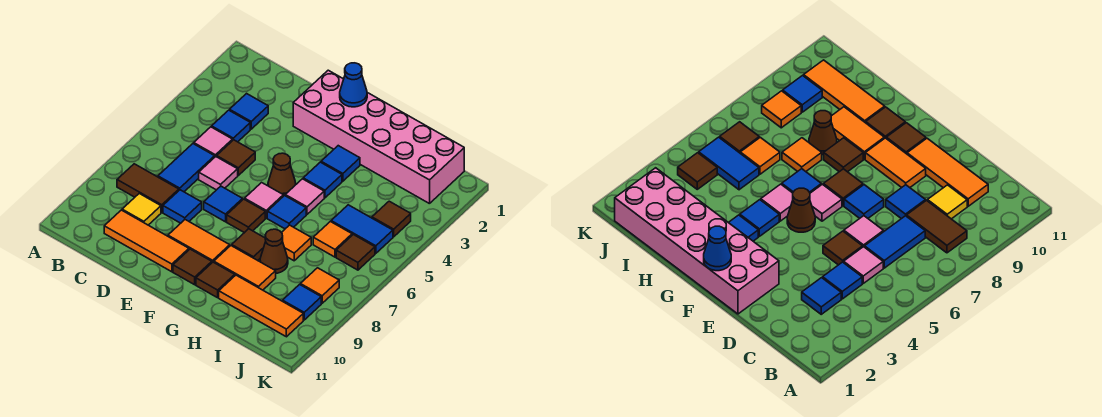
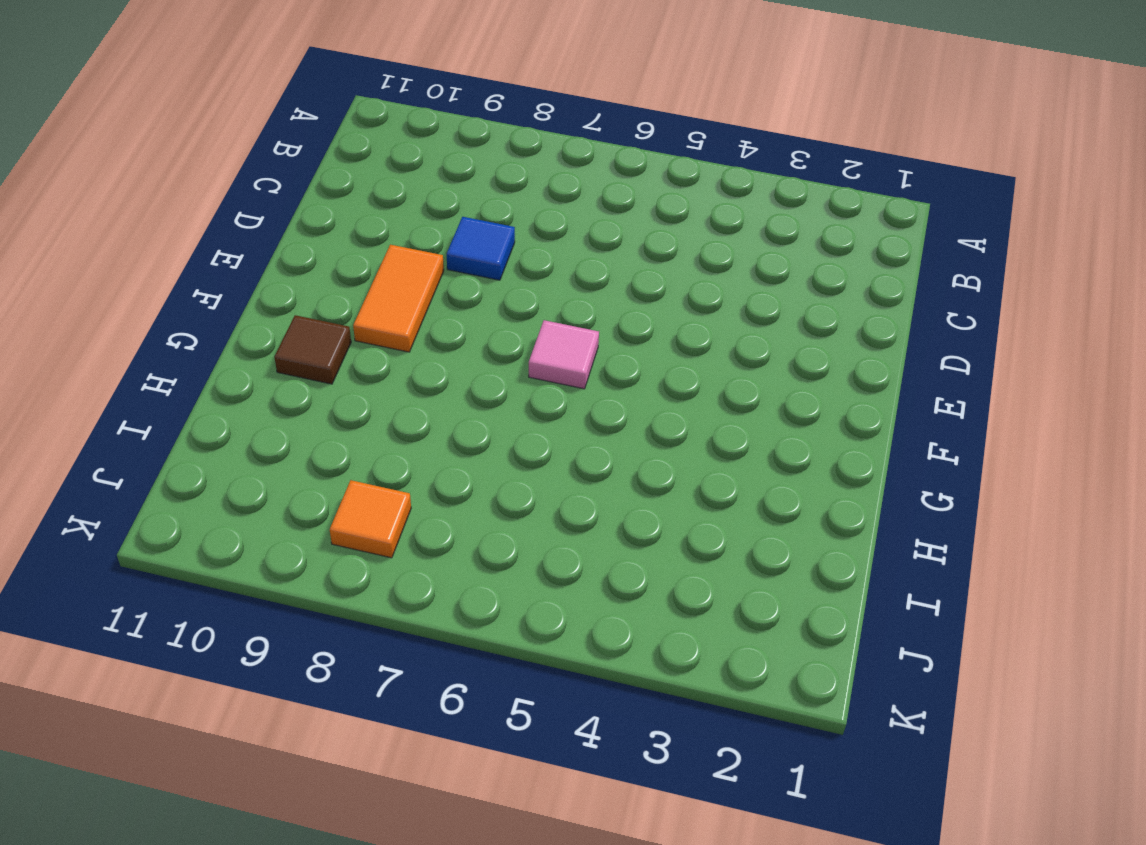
none -> brown tile B8:C8 level 1
none -> blue tile C3 level 1
none -> blue tile C4 level 1
none -> pink tile C5 level 1

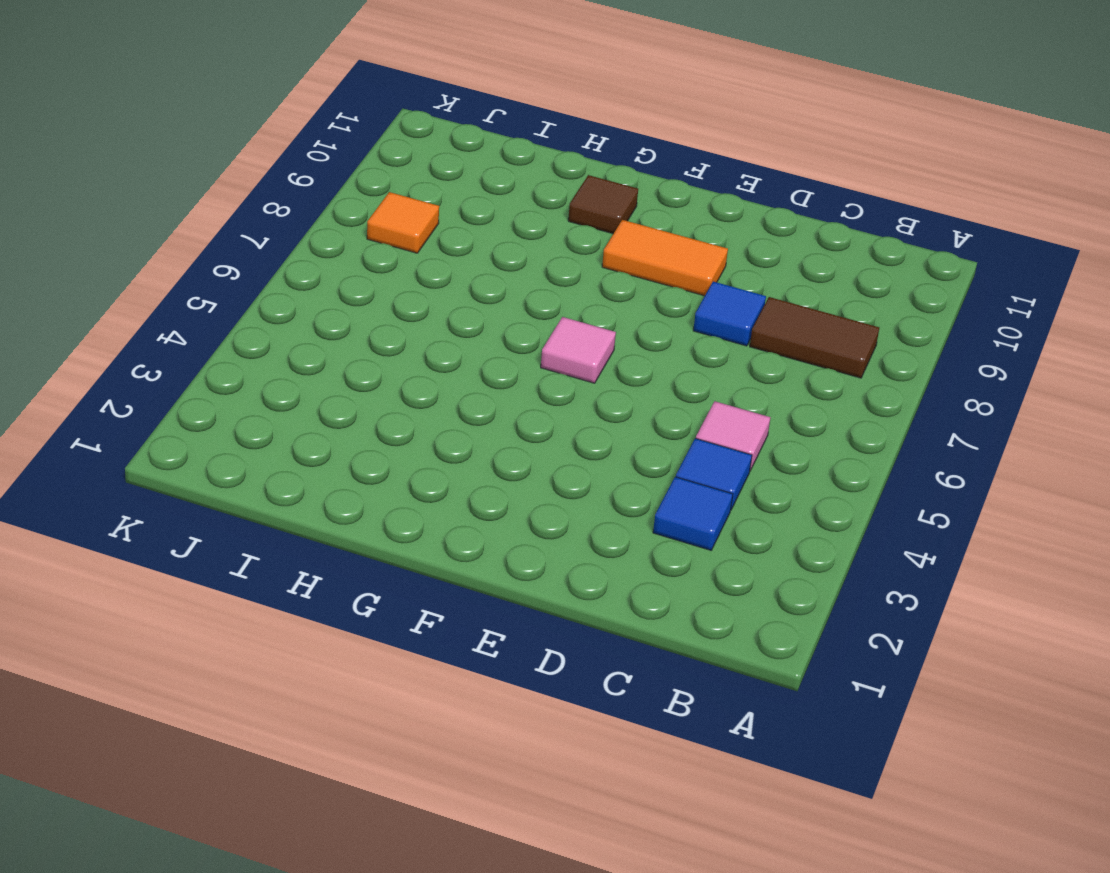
none -> blue tile C6:C7 level 1
none -> yellow tile C9 level 1
none -> orange tile C10:E10 level 1
none -> brown tile D5 level 1

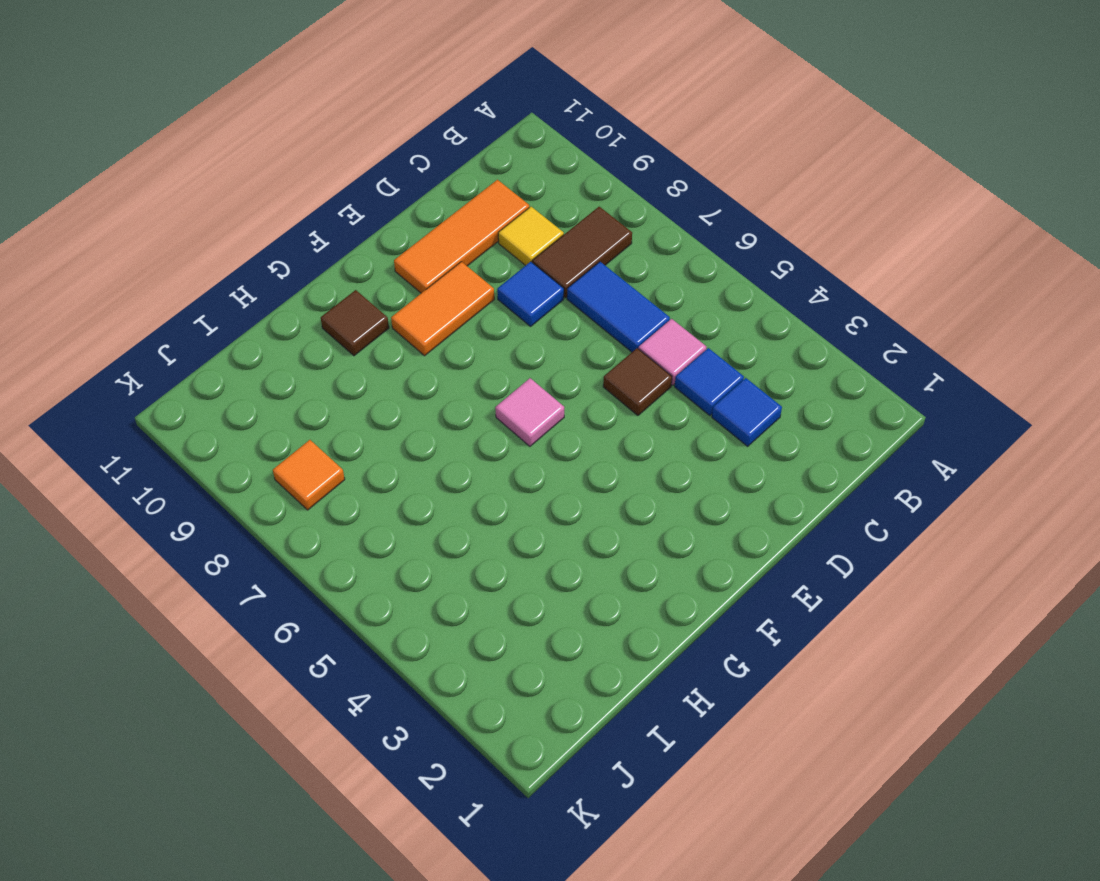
none -> pink tile D6 level 1
none -> pink brick E1:J2 level 1
none -> blue tile E7 level 1
none -> brown cone F5 level 1

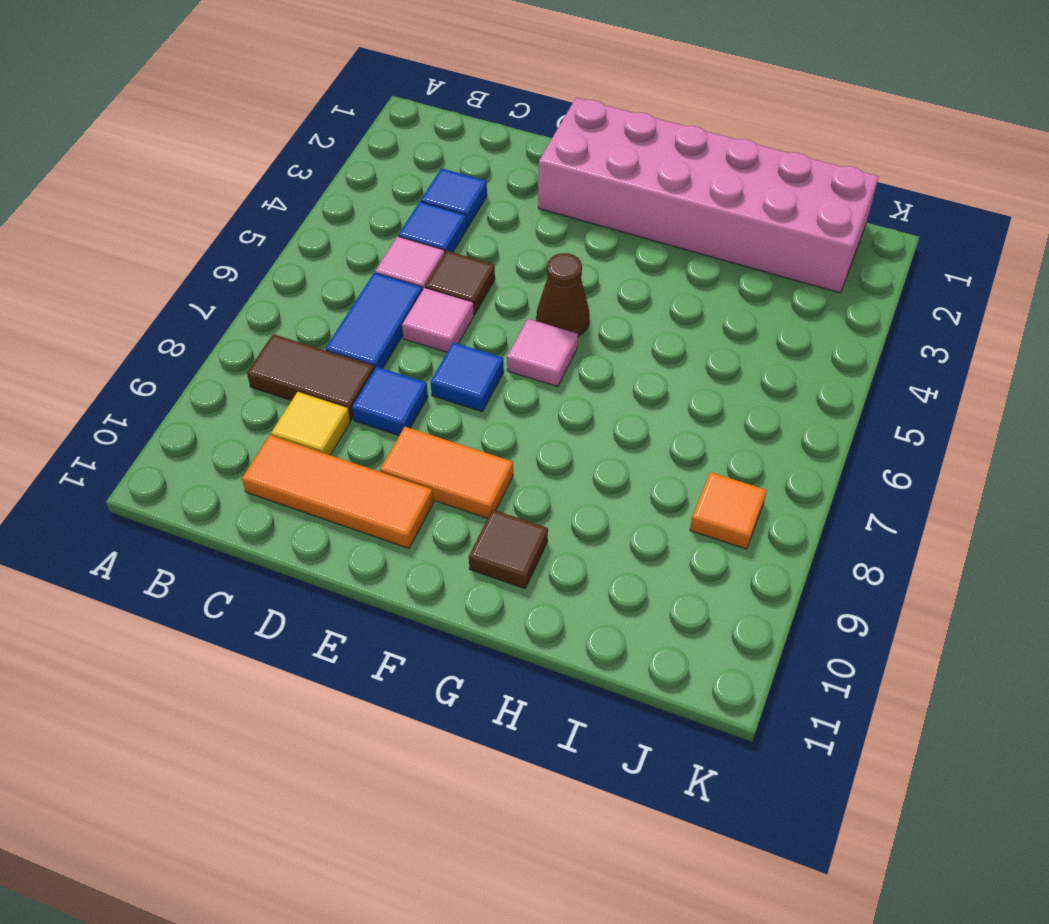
none -> brown tile F7 level 1
none -> brown tile F10 level 1
none -> blue tile G3 level 1
none -> blue tile G4 level 1

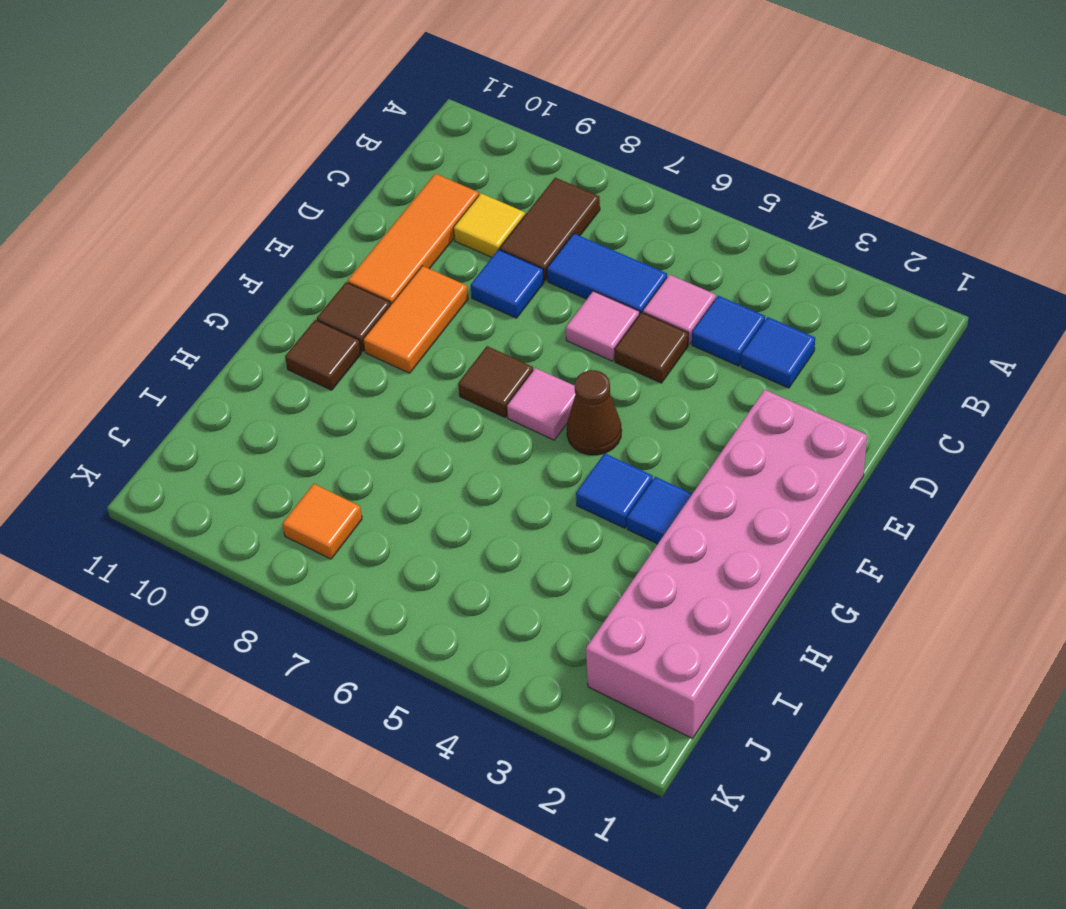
none -> blue tile E7 level 1
none -> pink tile G5 level 1
none -> blue tile G6 level 1
none -> brown tile G8 level 1

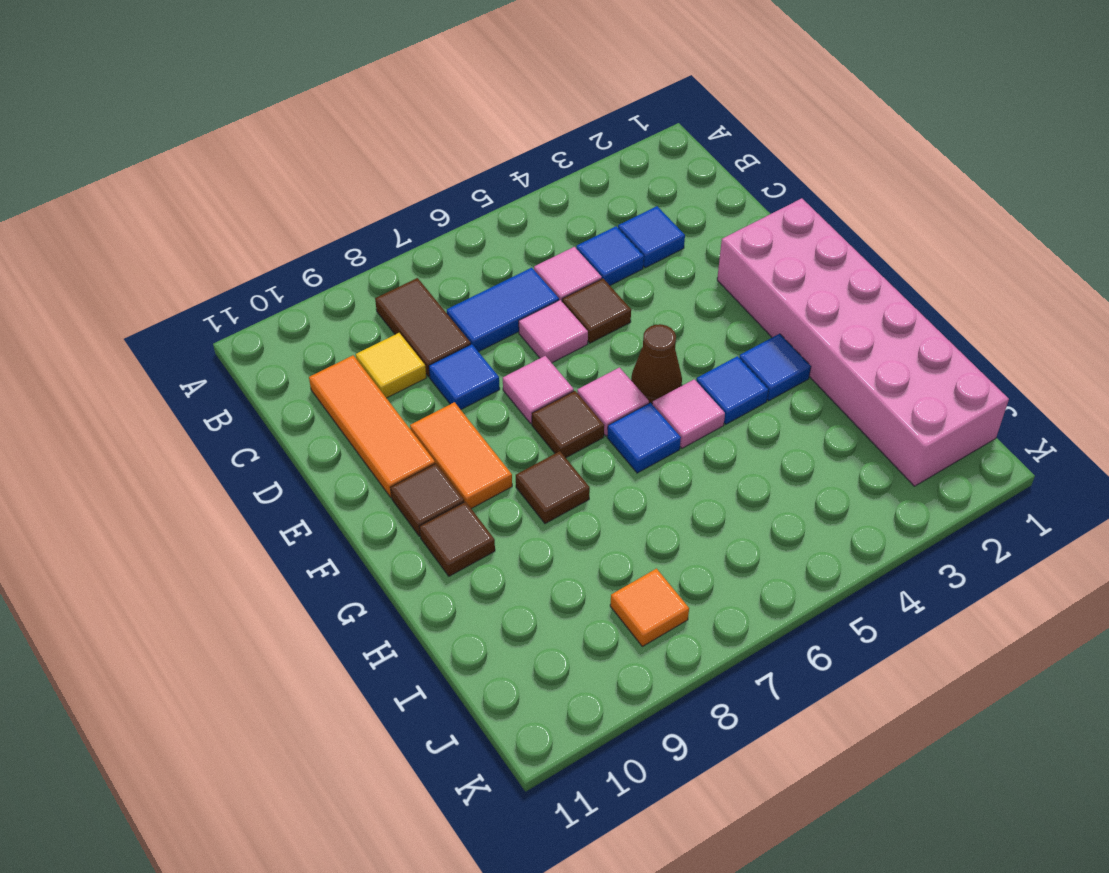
pink tile E7 level 1 -> blue tile E7 level 1
none -> orange tile G9:H9 level 1
none -> orange tile H7 level 1
none -> brown cone H8 level 1
none -> orange tile H10:J10 level 1

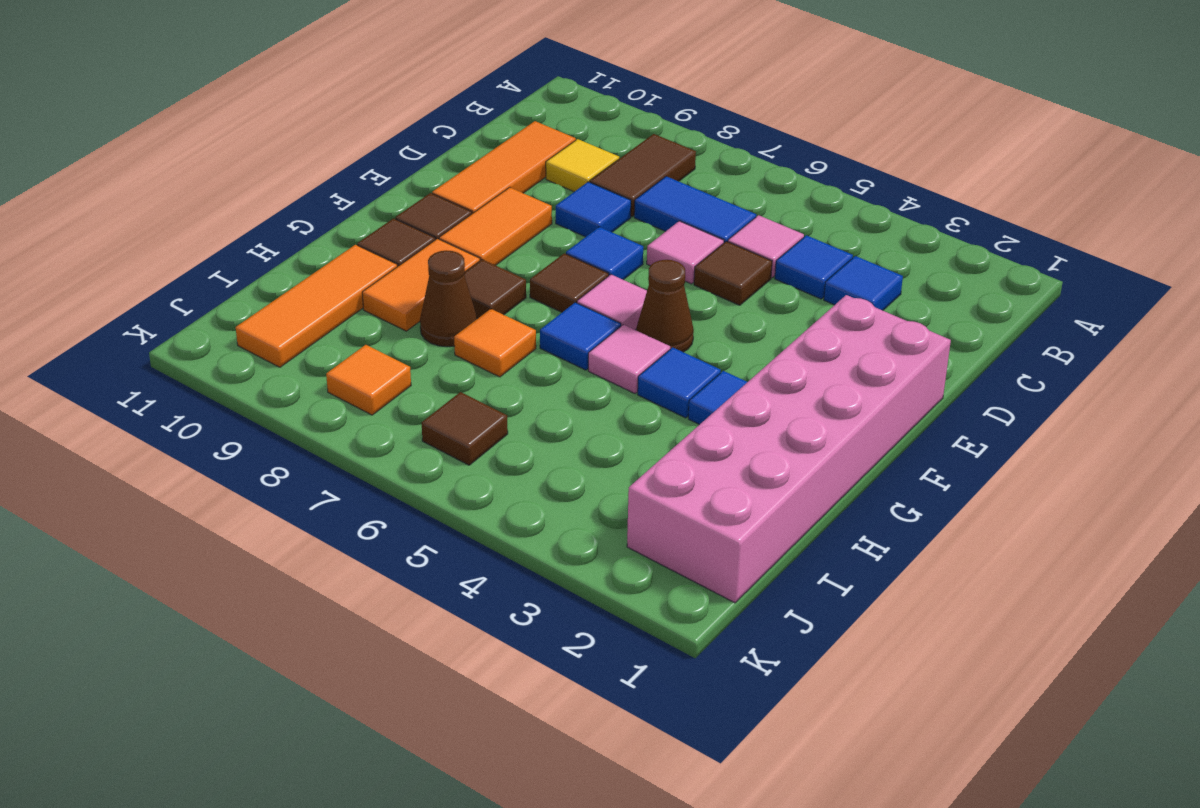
none -> blue tile I5:J5 level 1
none -> orange tile I6 level 1
none -> brown tile J4 level 1
none -> blue tile J9 level 1

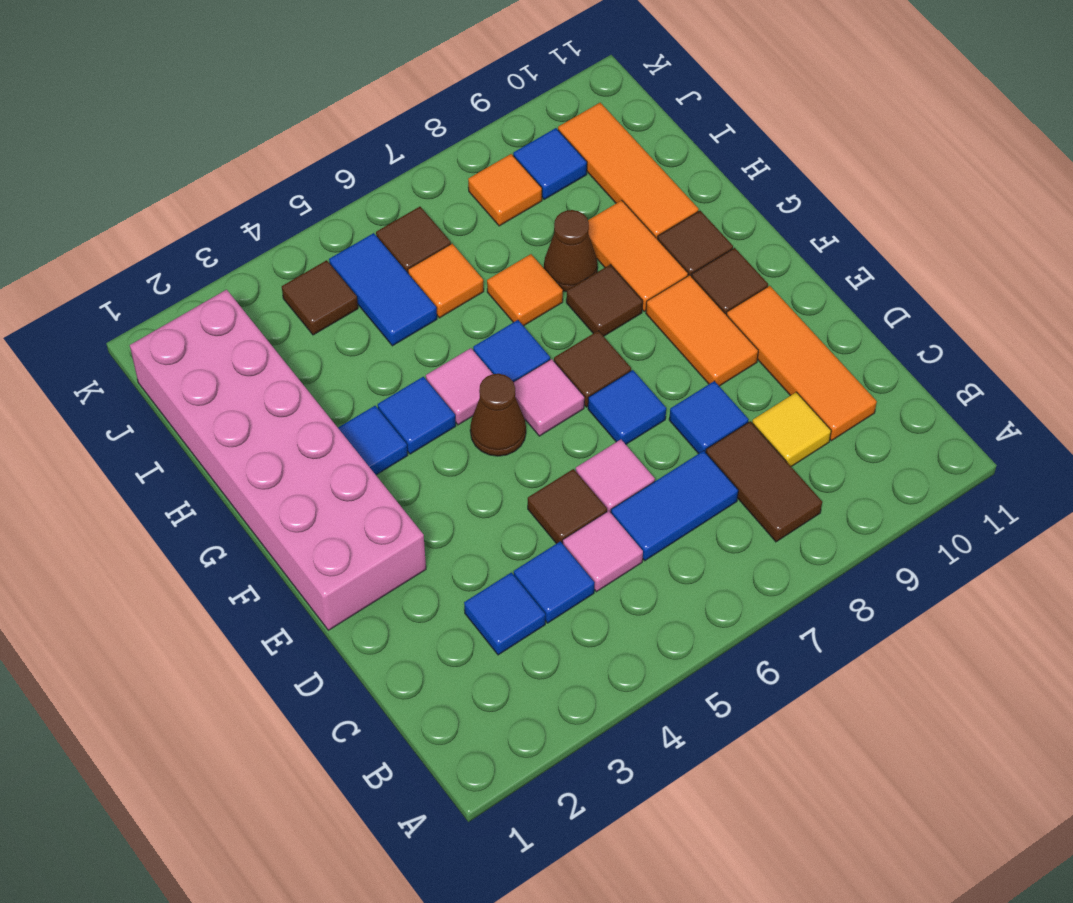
none -> blue cone F1 level 2

